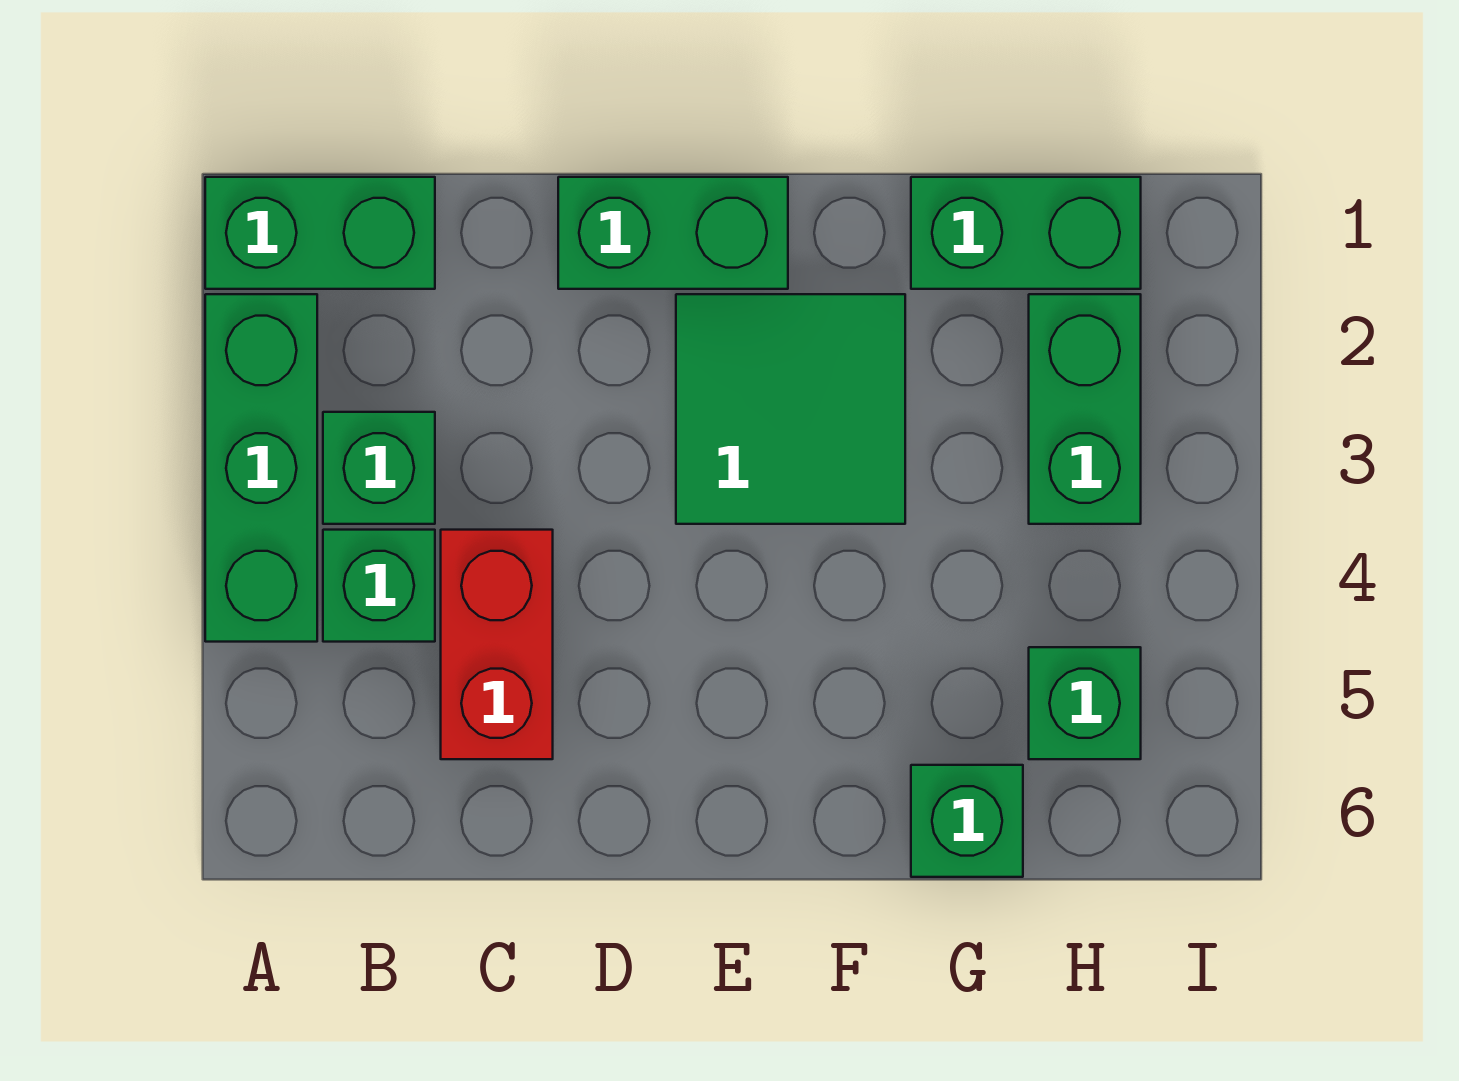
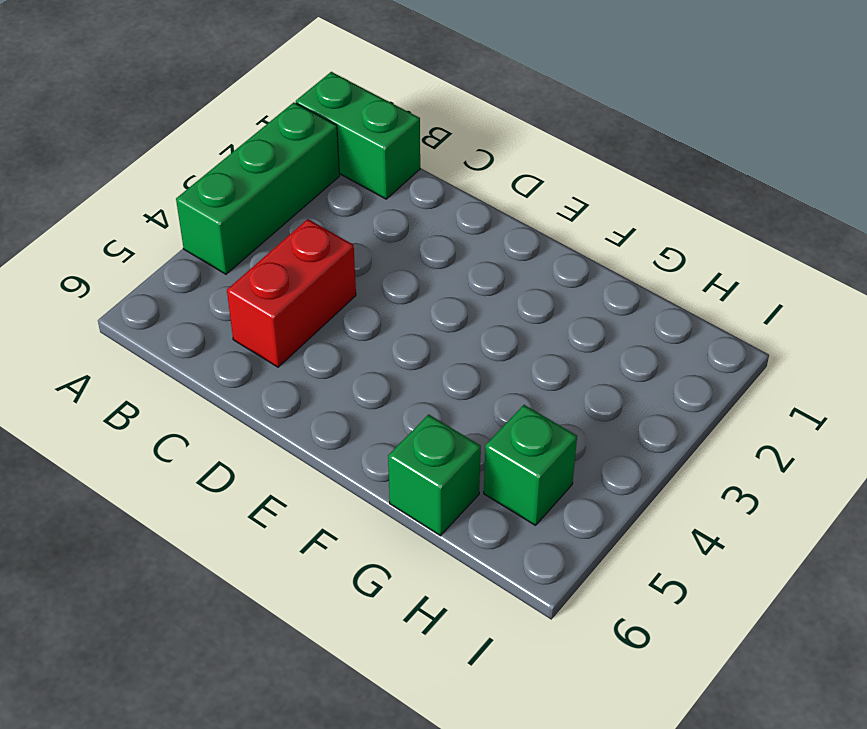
none -> green brick B3 level 1
none -> green brick B4 level 1

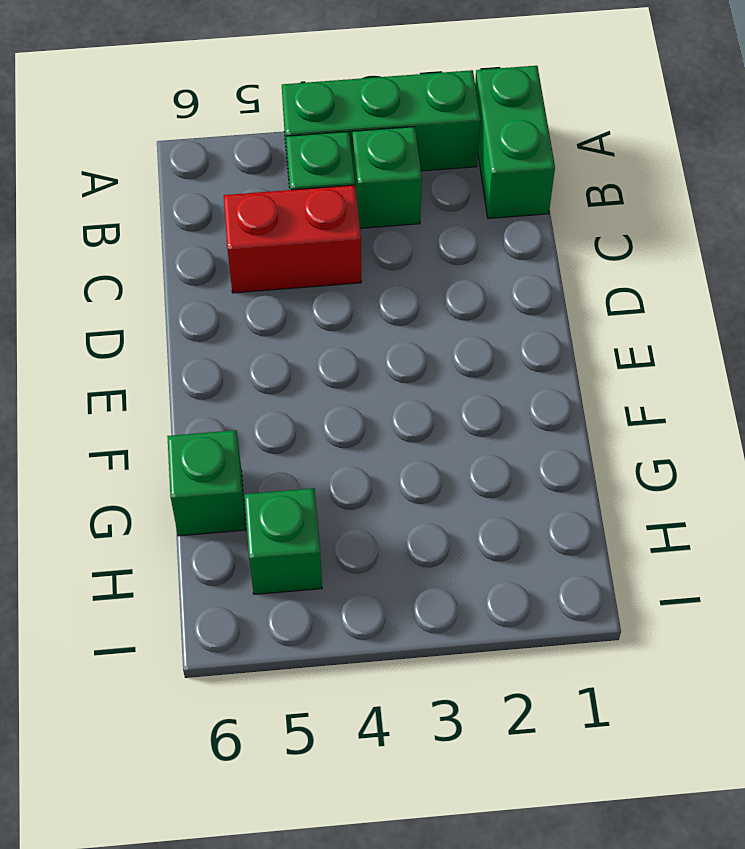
none -> green brick D1:E1 level 1
none -> green tile E2:F3 level 1

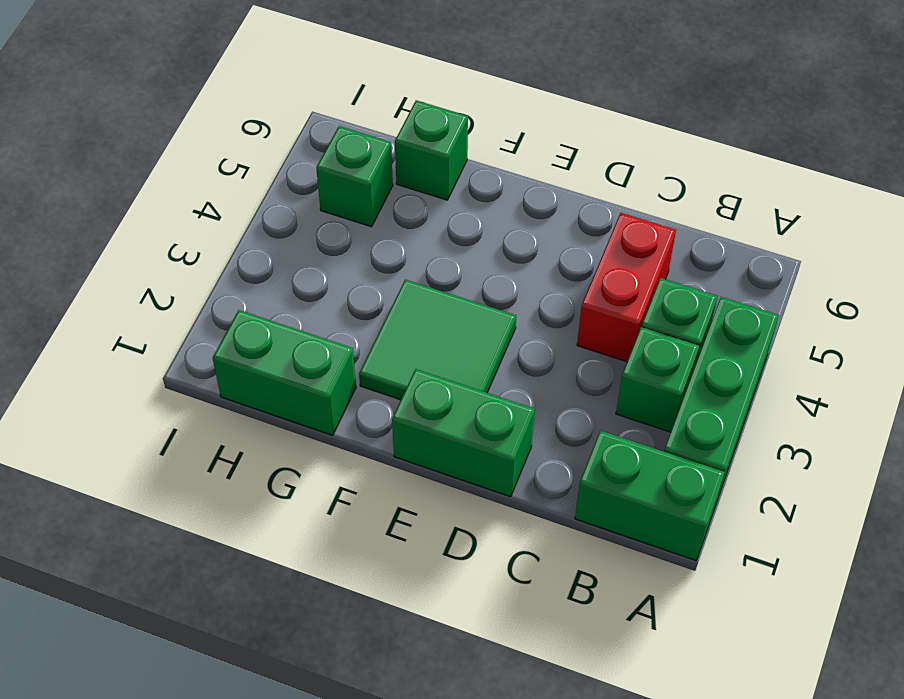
none -> green brick H2:H3 level 1

